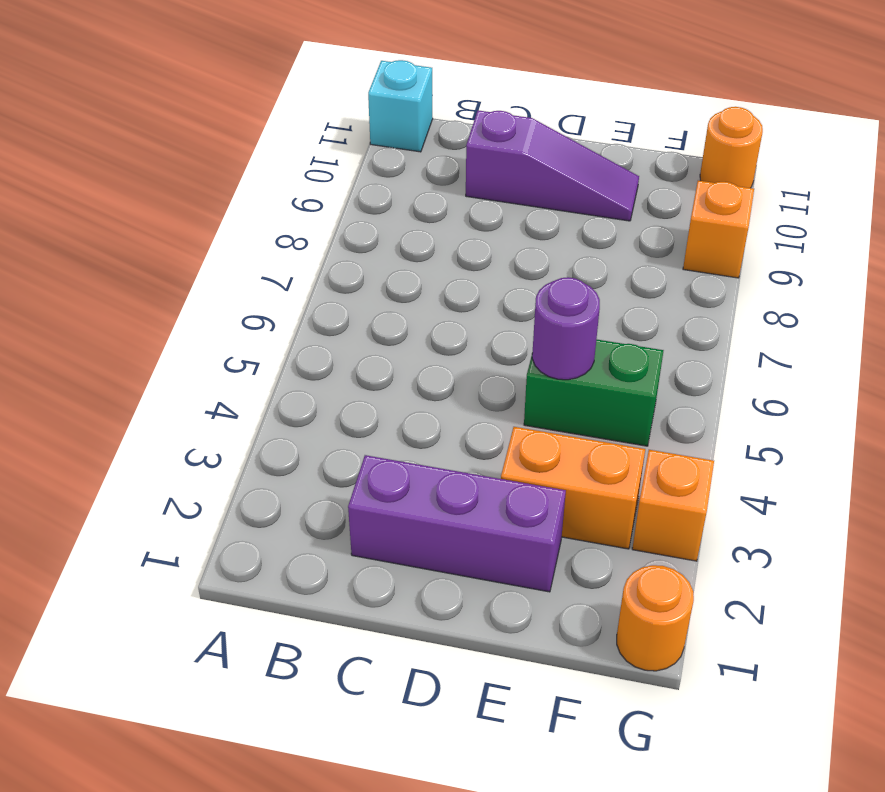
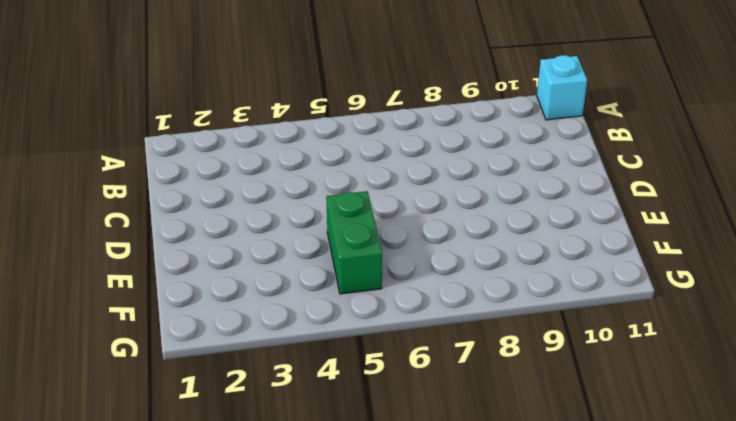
none -> purple brick C2:E2 level 1
none -> purple slope C10:E10 level 1 top C

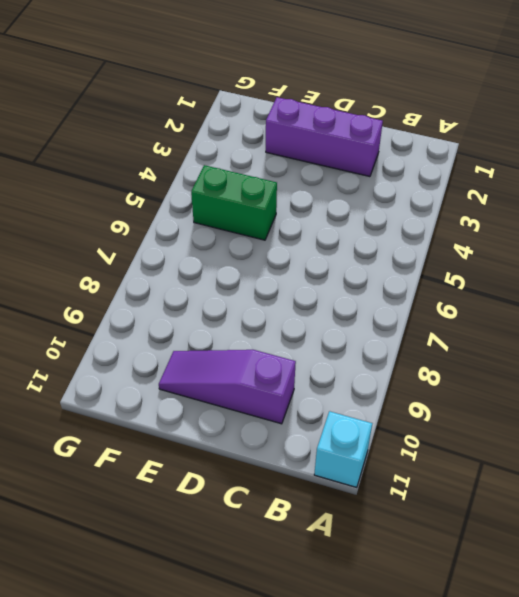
none -> orange brick E3:F3 level 1
none -> orange round brick G1 level 1

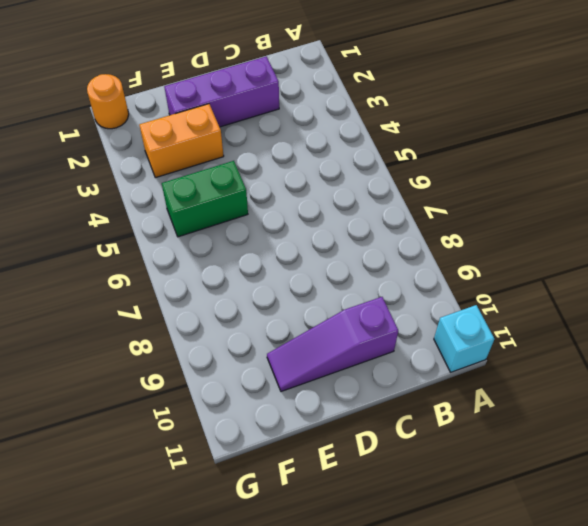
none -> orange brick G3 level 1
none -> orange brick G9 level 1

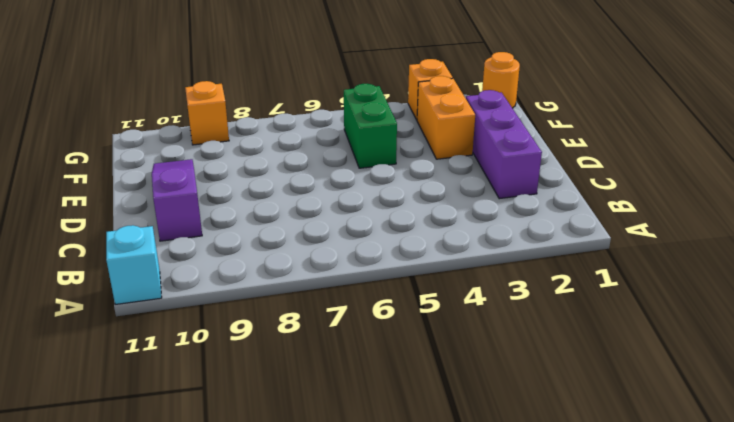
none -> orange round brick G11 level 1
none -> purple round brick E5 level 2

